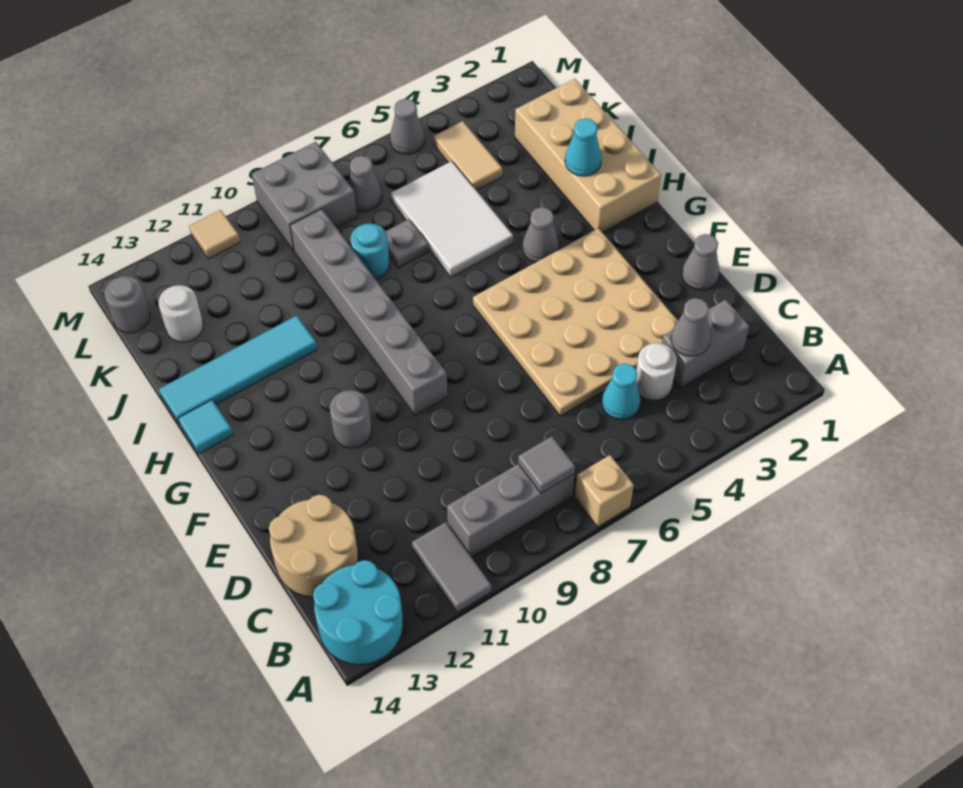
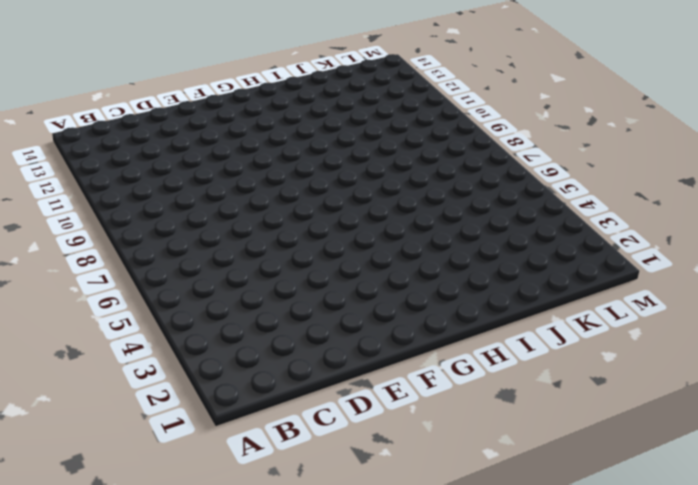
none -> tan brick A7 level 1
none -> grey tile A11:B11 level 1
none -> cyan round brick A13:B14 level 1

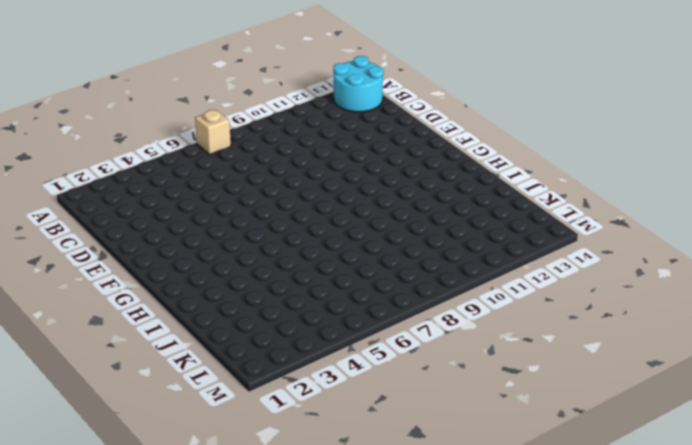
none -> grey tile A11:B11 level 1
none -> grey brick B8:B10 level 1
none -> grey brick C2:C3 level 1

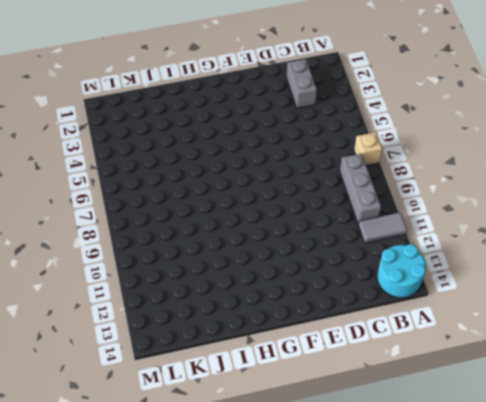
none -> white round brick C4 level 1
none -> cyan cone C5 level 1
none -> tan round brick C13:D14 level 1

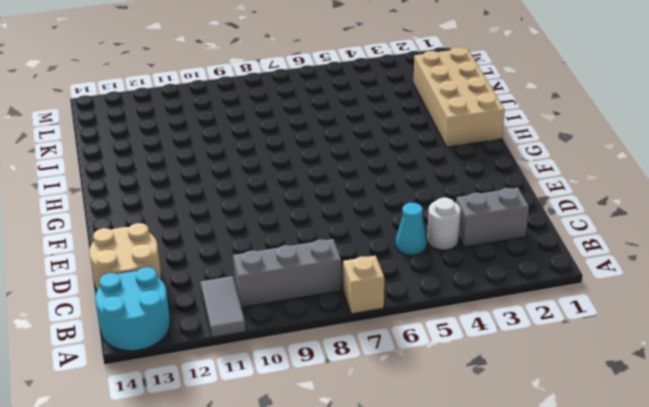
none -> tan plate D3:G6 level 1
none -> grey cone E1 level 1
none -> grey brick F9:K9 level 1

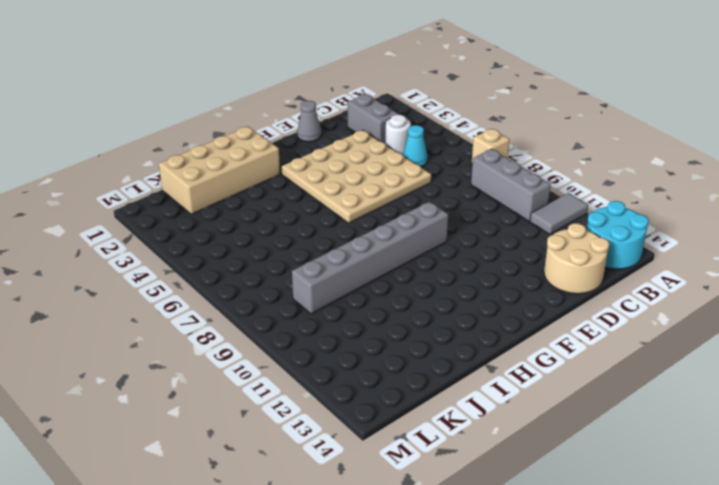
none -> grey round brick F11 level 1
none -> grey cone H4 level 1
none -> cyan tile H14 level 1

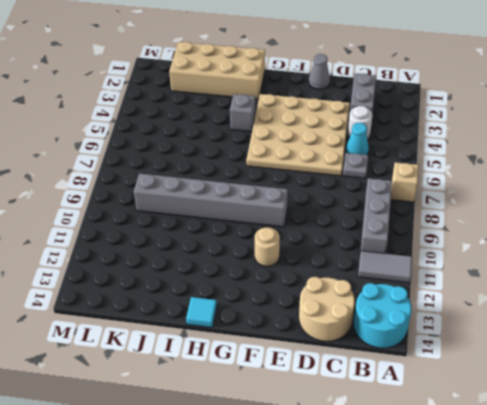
grey plate C6 level 1 -> grey plate J7 level 1
tan round brick F11 level 1 -> grey round brick F11 level 1
grey brick H4 level 1 -> grey cone H4 level 1
none -> white tile I5:K6 level 1
none -> cyan tile I11:I14 level 1
none -> cyan round brick J8 level 1

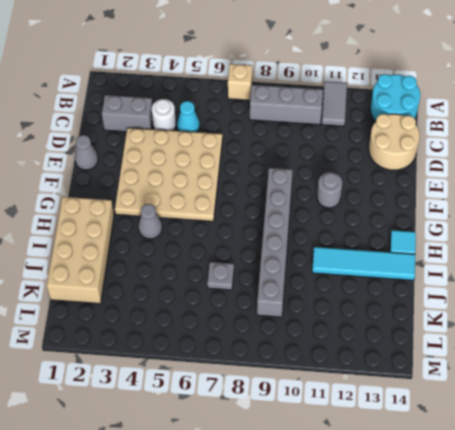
none -> white tile I5:K6 level 1
none -> cyan round brick J8 level 1
none -> tan tile K4:L4 level 1

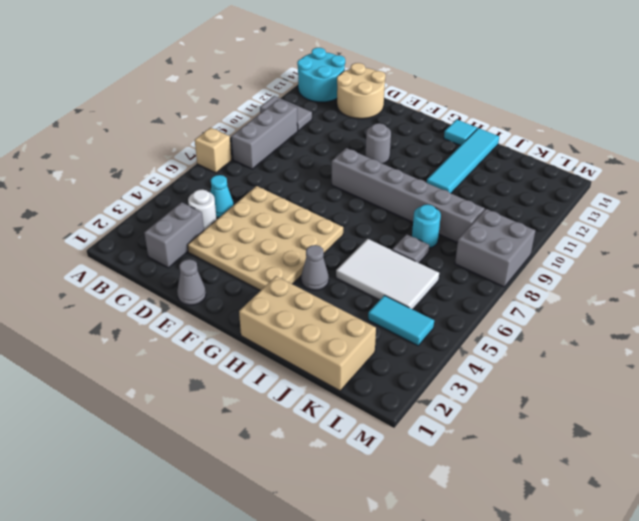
cyan tile K4:L4 level 1 -> tan tile K4:L4 level 1
none -> white round brick K13 level 1
none -> grey cone L7 level 1
none -> grey round brick L14 level 1

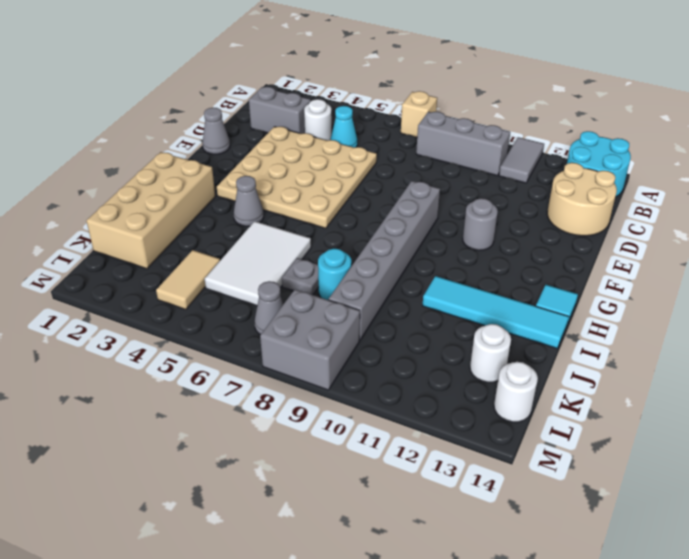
white round brick L14 level 1 -> grey round brick L14 level 1
none -> grey cone M5 level 1
none -> tan tile M11 level 1
none -> grey tile B8 level 2

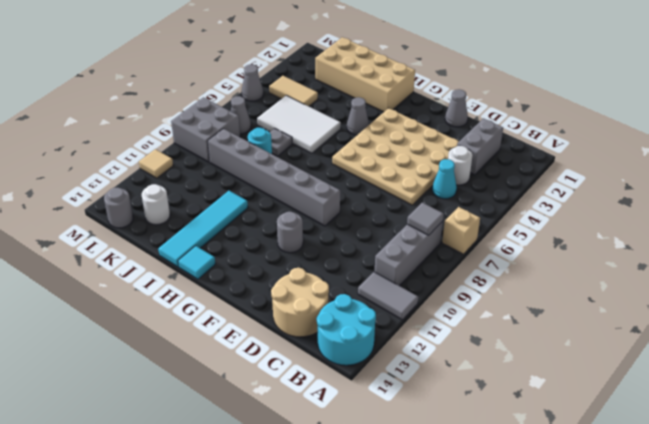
none -> grey cone C3 level 2
none -> cyan cone I2 level 2

